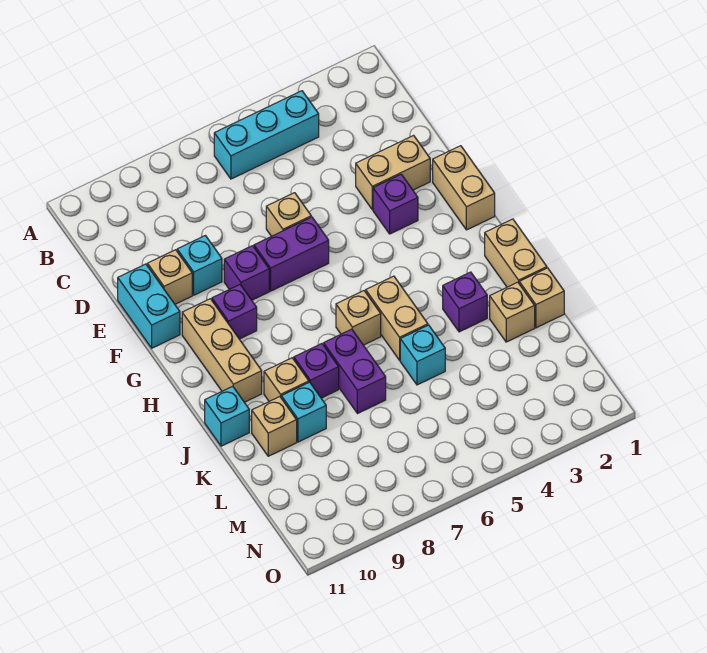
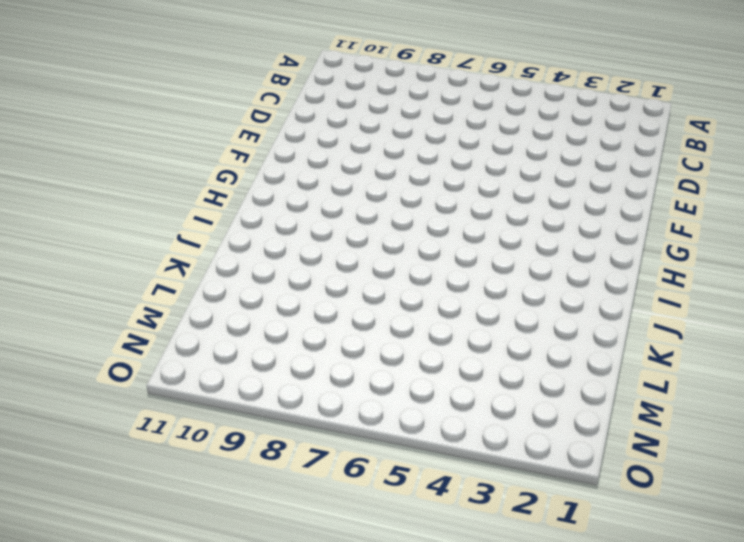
none -> cyan brick B4:B6 level 1
none -> tan brick E2:E3 level 1
none -> tan brick E6 level 1

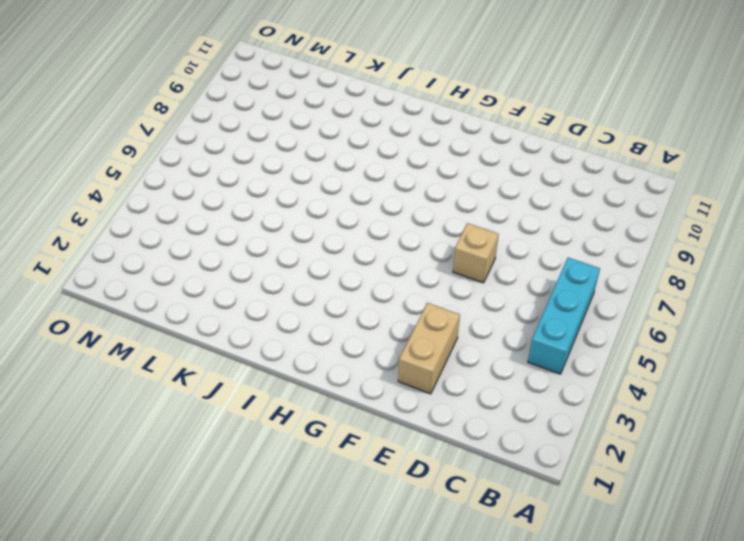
none -> cyan brick E9 level 1
none -> tan brick E10 level 1
none -> cyan brick E11:F11 level 1

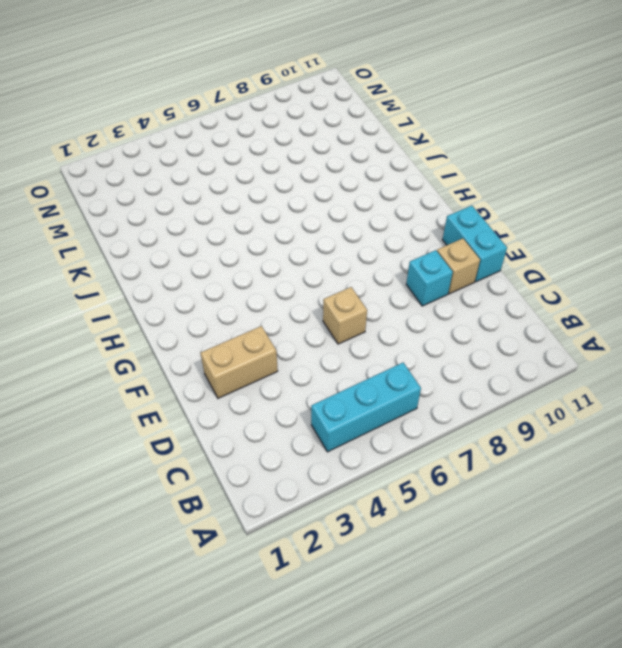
none -> tan brick F1:G1 level 1
none -> purple brick F3 level 1
none -> purple brick F6:F7 level 1

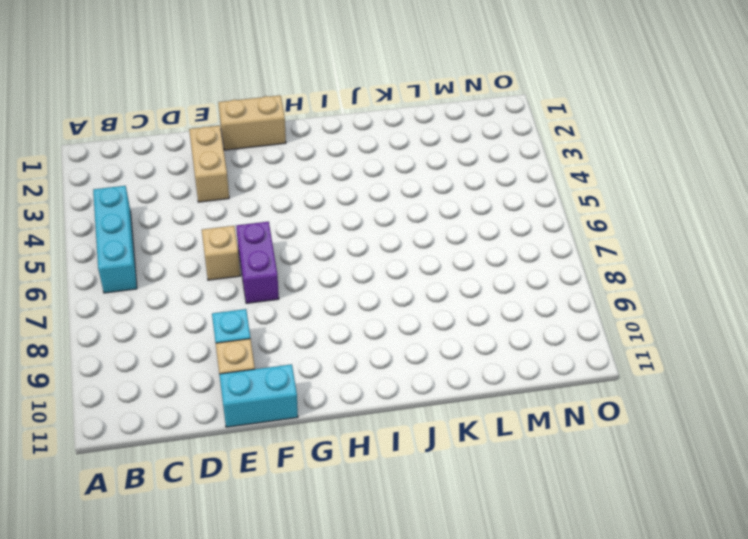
none -> purple brick F3 level 1
none -> purple brick F8 level 1
none -> purple brick G9 level 1

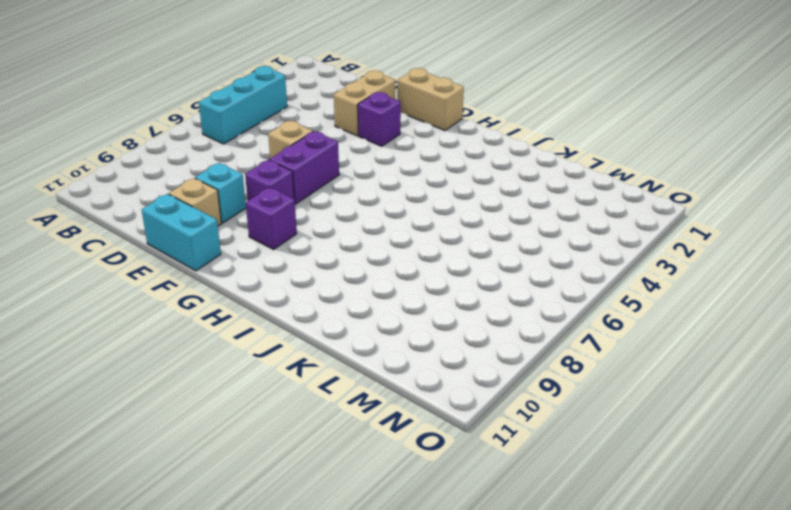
none -> tan brick G10:I10 level 1
none -> tan brick I1:J1 level 1
none -> tan brick I5:J5 level 1

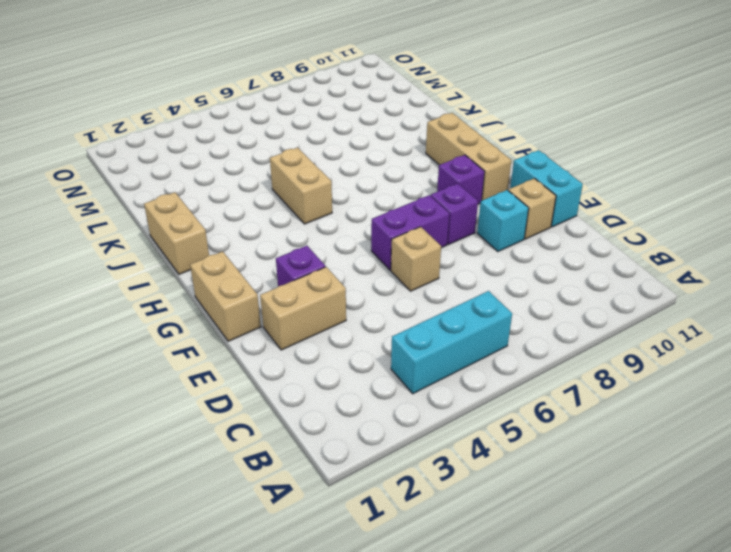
none -> tan brick I6 level 1
none -> purple brick J3 level 1
none -> purple brick J7:K7 level 1

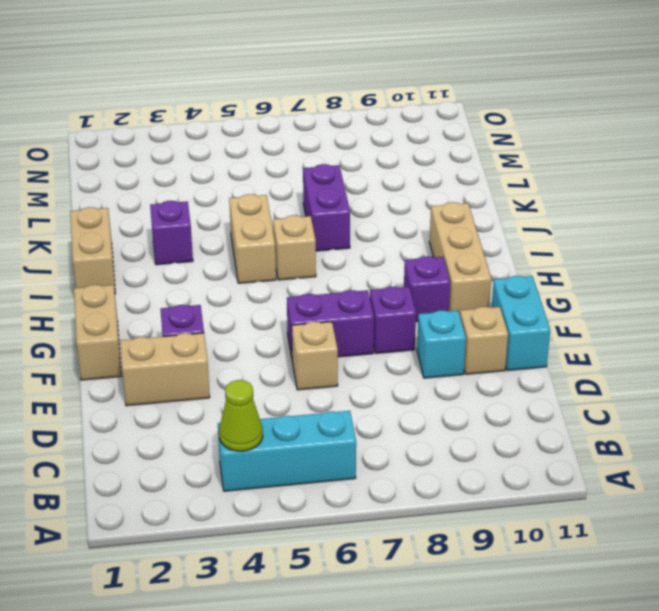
lime cone B4 level 2 -> none
none -> purple brick J8 level 1
none -> tan brick J9 level 1
none -> cyan brick J11 level 1

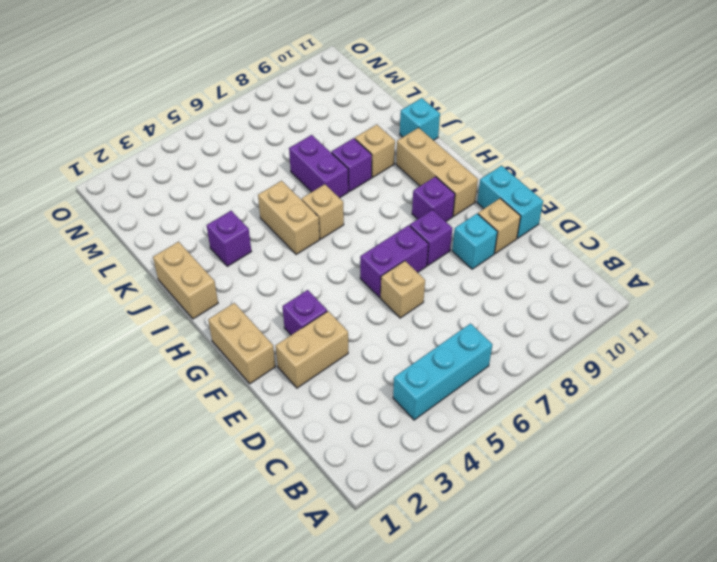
none -> tan brick K1 level 1
none -> tan brick K2 level 1
none -> cyan brick K5 level 1

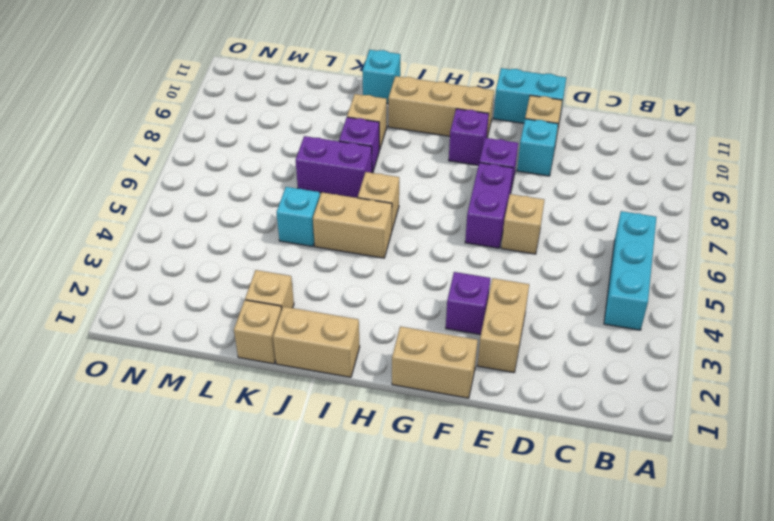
none -> purple brick J3 level 1
none -> cyan brick K9 level 1
none -> tan brick K10 level 1

